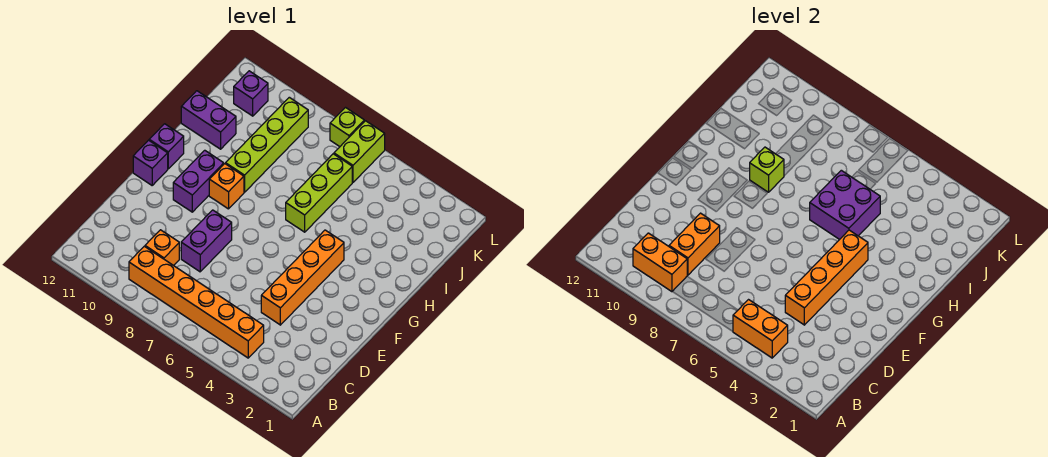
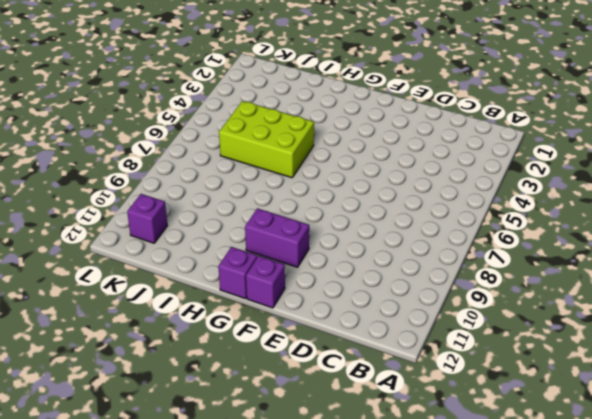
lime brick H5:J6 level 1 -> lime brick H6:J6 level 1
none -> orange brick B4:B9 level 1
none -> orange brick C9 level 1
none -> orange brick D4:G4 level 1

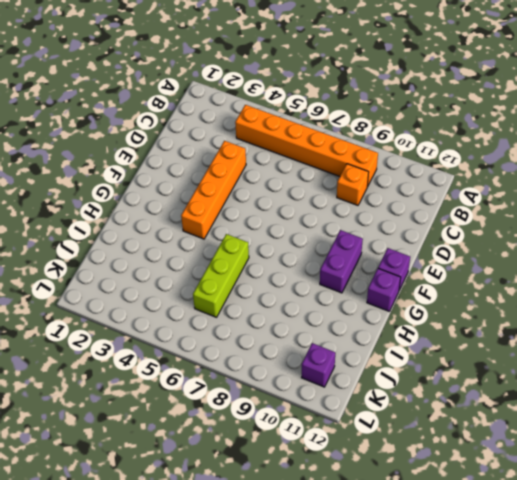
none -> purple brick D8:E8 level 1
none -> orange brick G9 level 1
none -> lime brick H9:K9 level 1

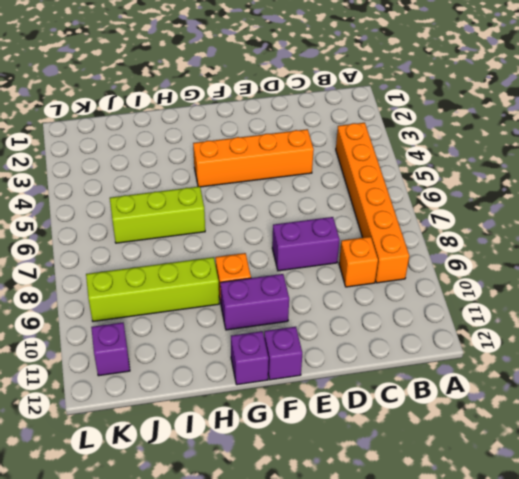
none -> purple brick I11:I12 level 1
none -> lime brick K6:L6 level 1
none -> lime brick L7 level 1

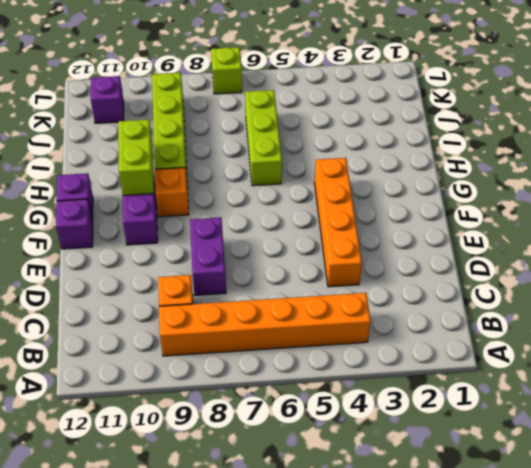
lime brick G10:H10 level 2 -> lime brick K6:L6 level 1
none -> purple brick I11:I12 level 1
none -> orange brick B4:B5 level 2
none -> orange brick B9:B10 level 2

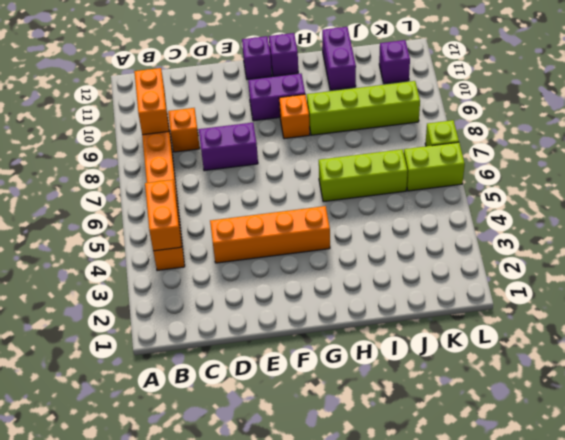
none -> orange brick C9:D9 level 2
none -> orange brick D4:G4 level 2
none -> purple brick H5:I6 level 2

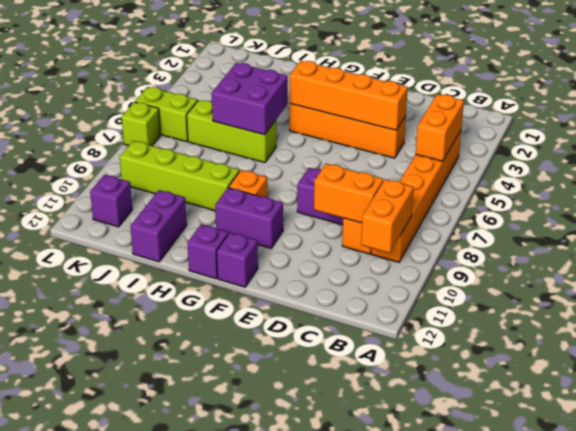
none -> lime brick H9 level 2

